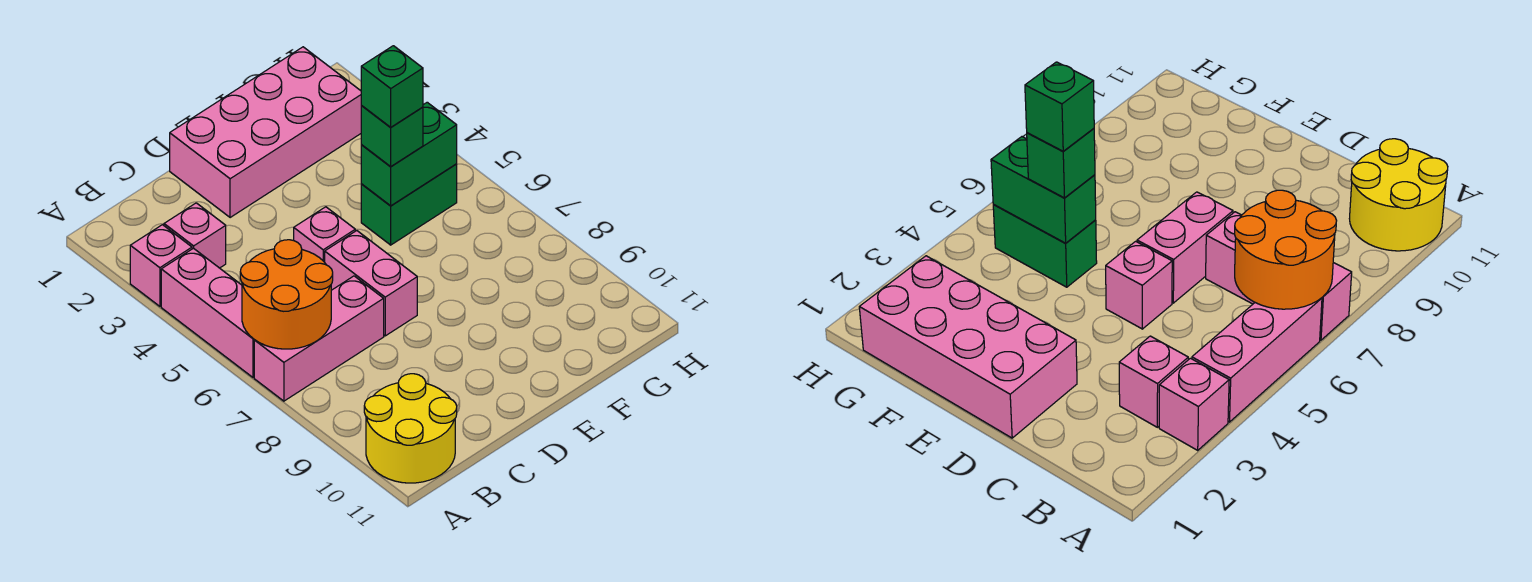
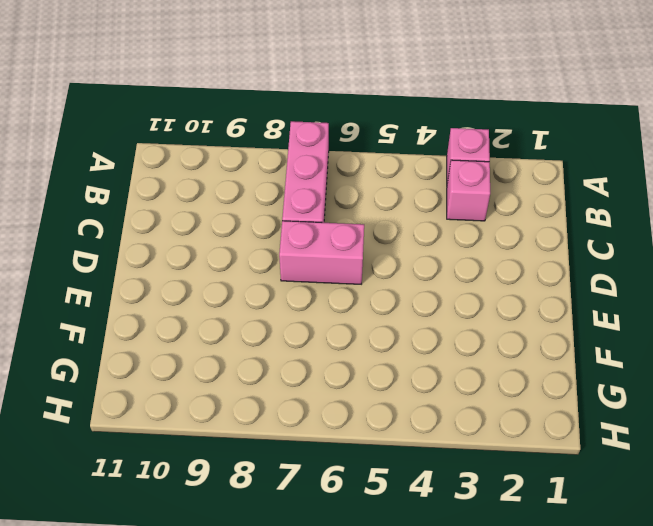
none -> pink brick A4:A6 level 1
none -> yellow round brick A10:B11 level 1
none -> pink brick D1:G2 level 1

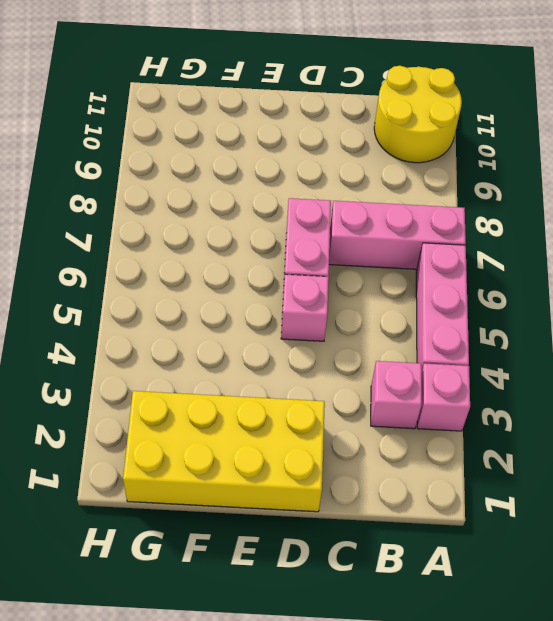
yellow brick D1:G2 level 1 -> pink brick D1:G2 level 1
none -> green brick F5:G5 level 1
none -> orange round brick A6:B7 level 2
none -> green brick F5:G5 level 2

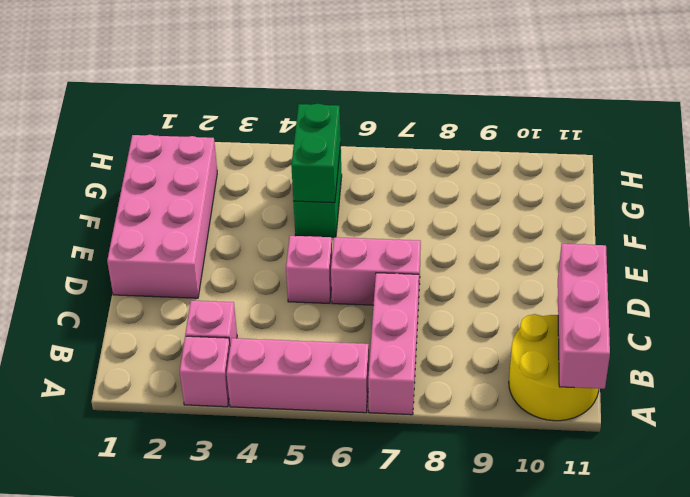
pink brick A11:C11 level 2 -> none
none -> orange round brick A6:B7 level 2
none -> green brick F5 level 3
none -> green brick F5 level 4

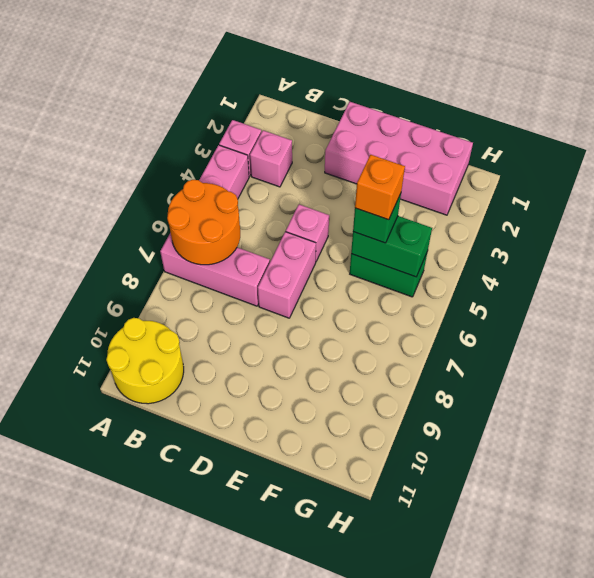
orange brick F5 level 4 -> green brick F5 level 4

